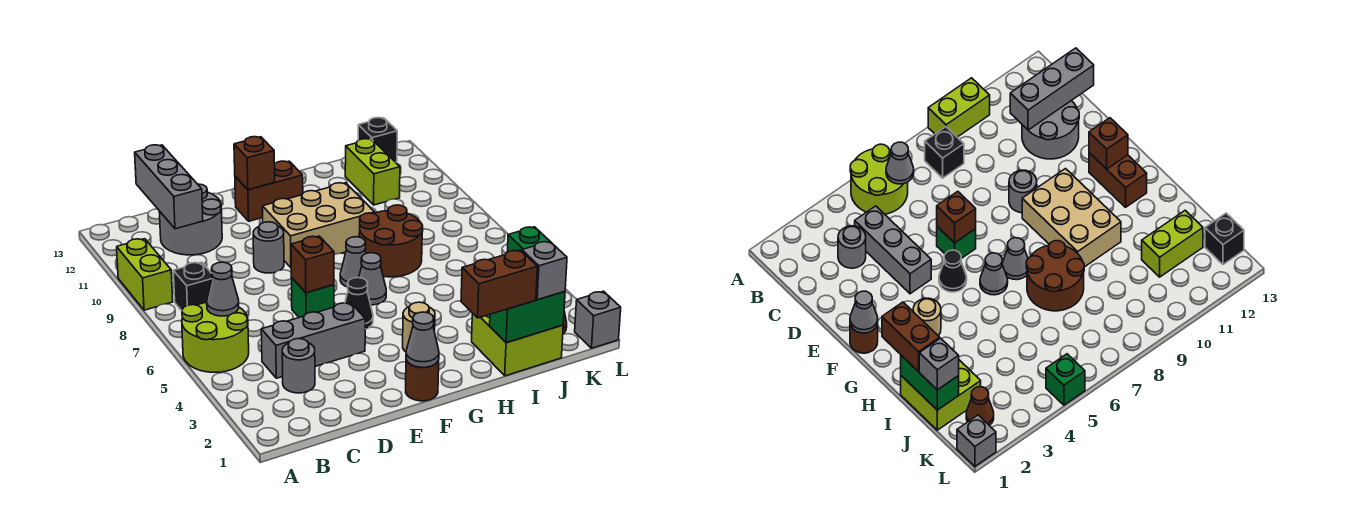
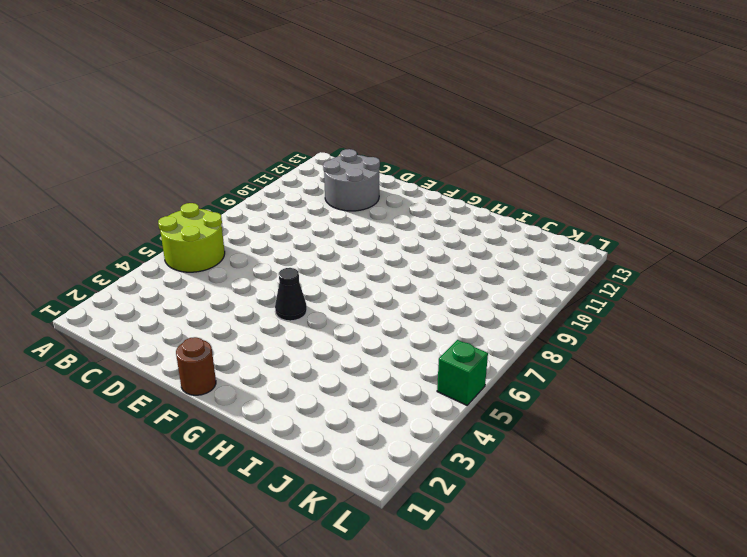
none -> lime brick A9:A10 level 1
none -> black brick B8 level 1
none -> grey round brick C3 level 1
none -> grey brick C4:E4 level 1

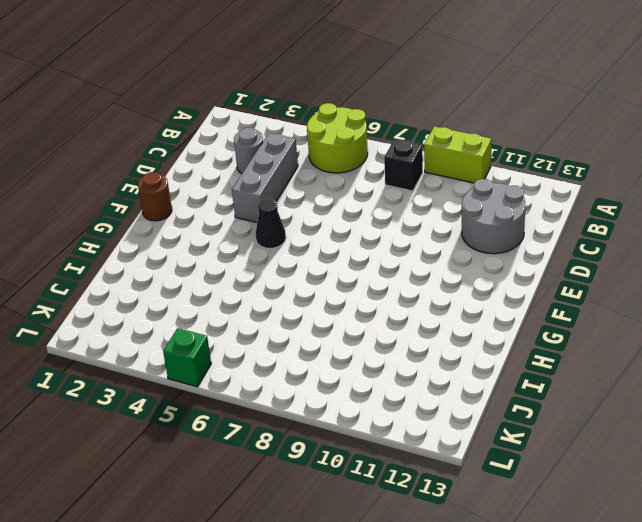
none -> green brick E6 level 1
none -> grey round brick E9 level 1
none -> tan brick F9:H10 level 1
none -> brown brick F12:G12 level 1

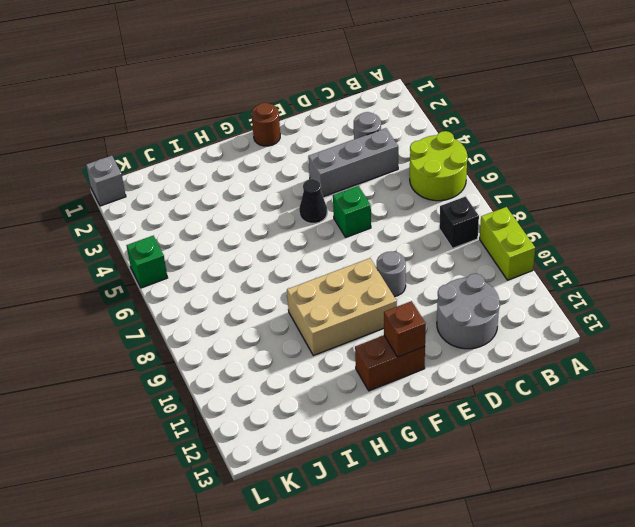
none -> tan round brick G3 level 1
none -> grey cone G6 level 1
none -> grey cone G7 level 1
none -> brown round brick H7:I8 level 1

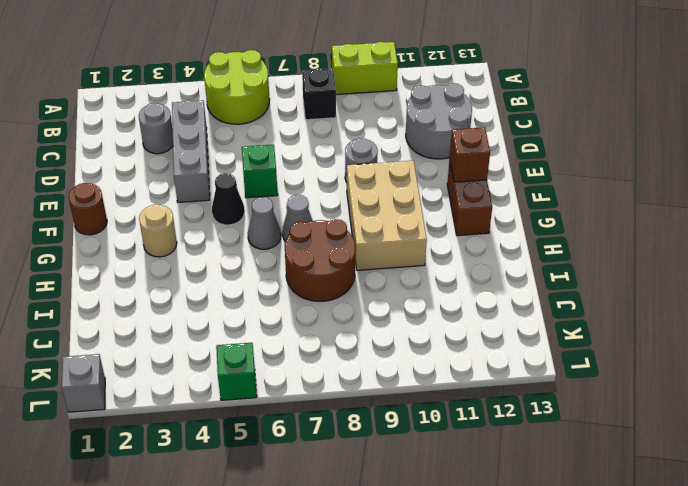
none -> lime brick I1:J2 level 1
none -> lime brick J11:J12 level 1
none -> brown cone K2 level 1
none -> black brick K13 level 1

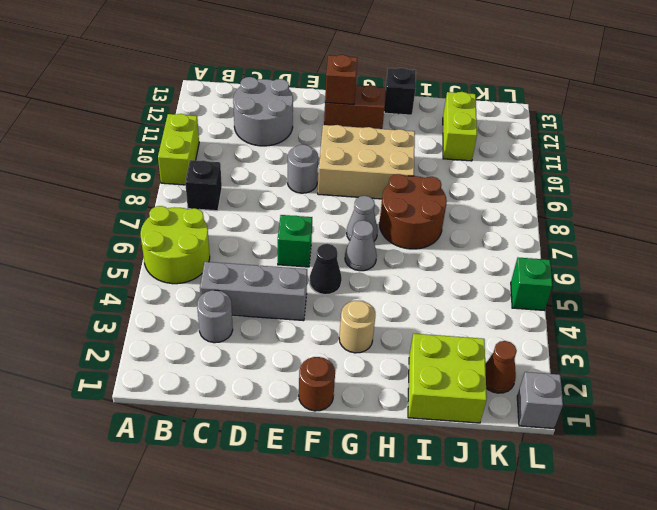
black brick H13 level 1 -> black brick K13 level 1
none -> grey cone B6 level 2
none -> grey brick C11:C13 level 2
none -> brown brick E6 level 2
none -> grey cone F1 level 2

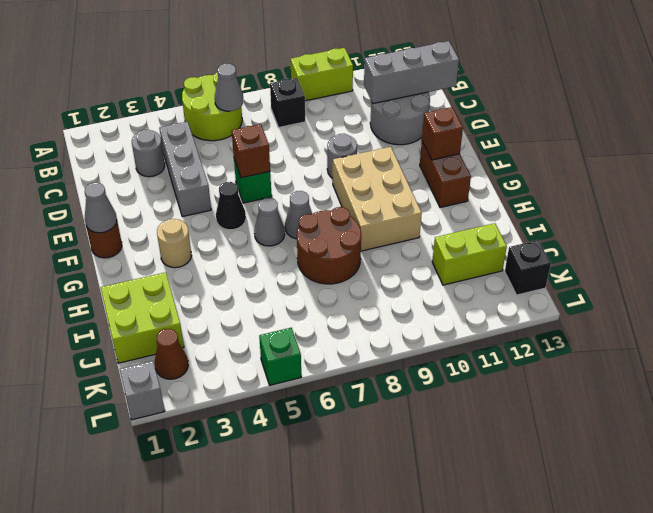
none -> green brick I1:J1 level 2
none -> brown brick H1:I1 level 3
none -> grey brick J1 level 3

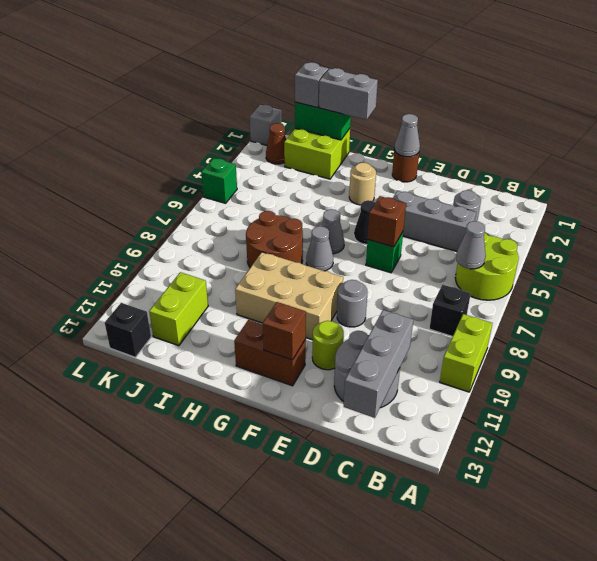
lime round brick E11 level 1 -> none
grey brick H1:I1 level 3 -> brown brick H1:I1 level 3

